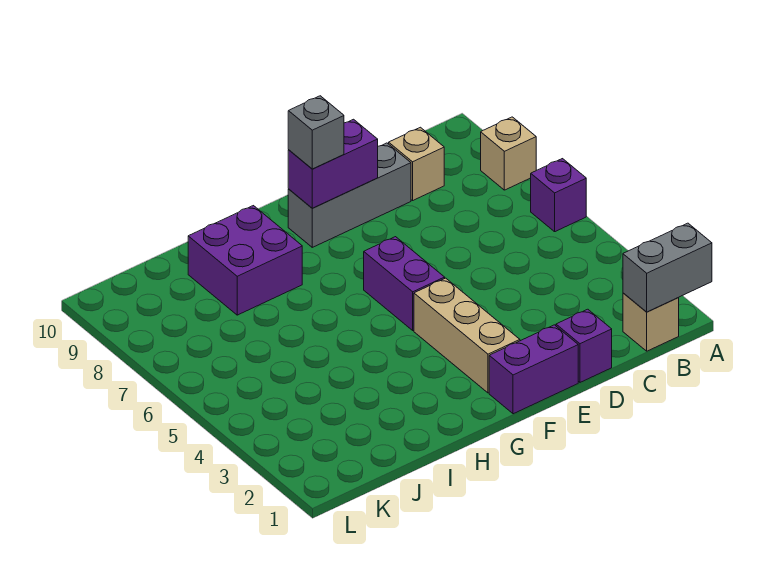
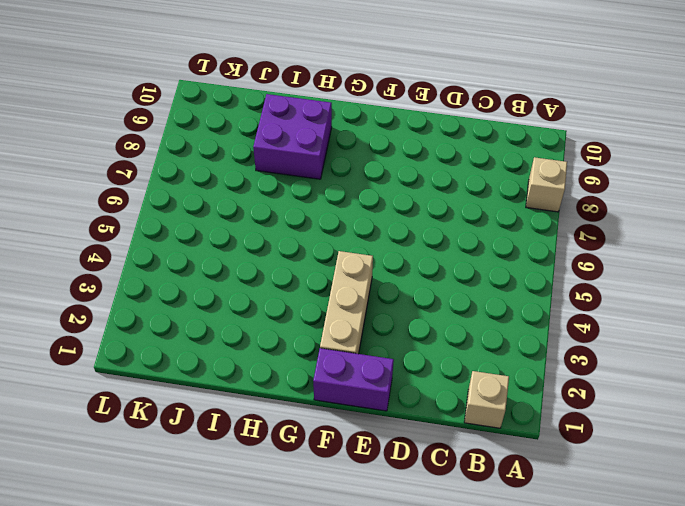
none -> purple brick A6 level 1
none -> tan brick C9 level 1
none -> purple brick D1 level 1

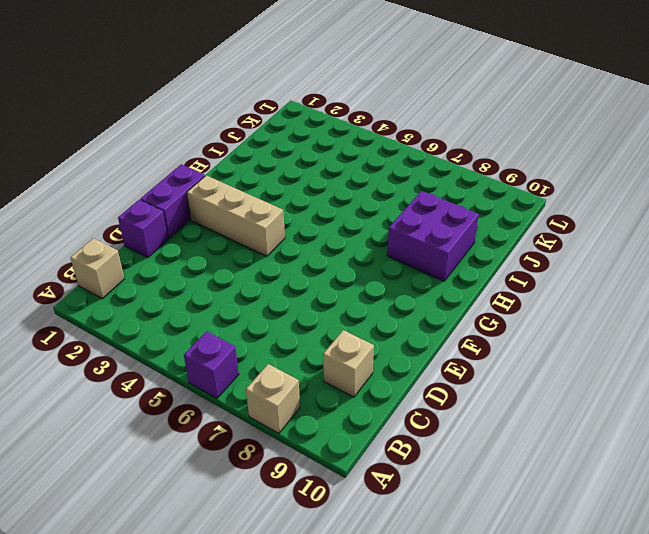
none -> grey brick D9:F9 level 1
none -> purple brick F5:F6 level 1
none -> grey brick A1:B1 level 2

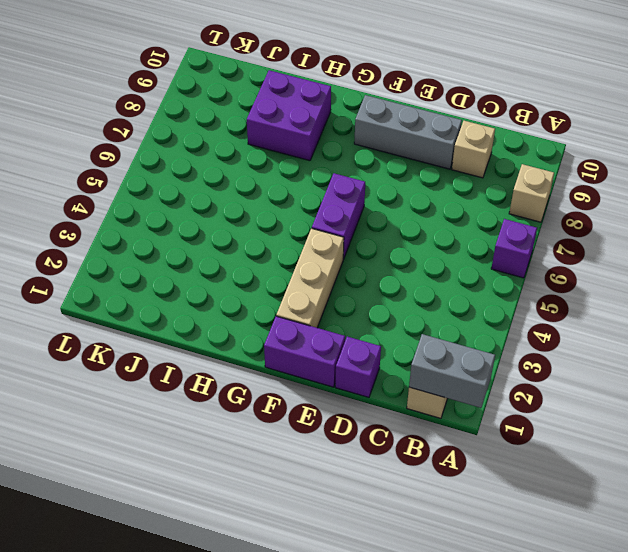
none -> purple brick E9:F9 level 2
none -> grey brick F9 level 3

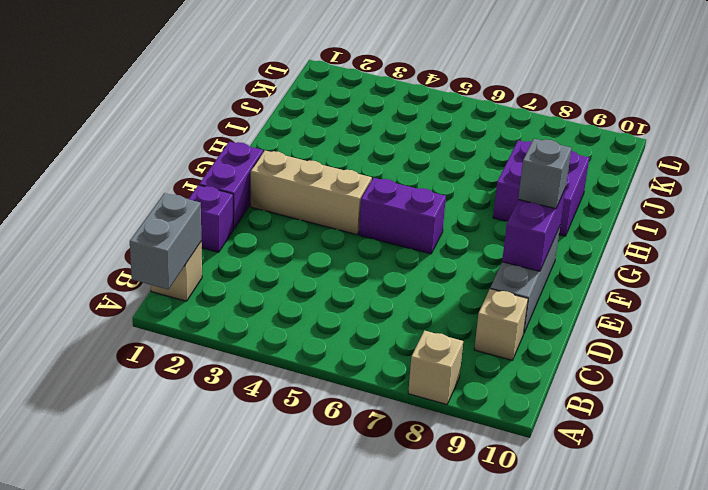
none -> purple brick A6 level 1

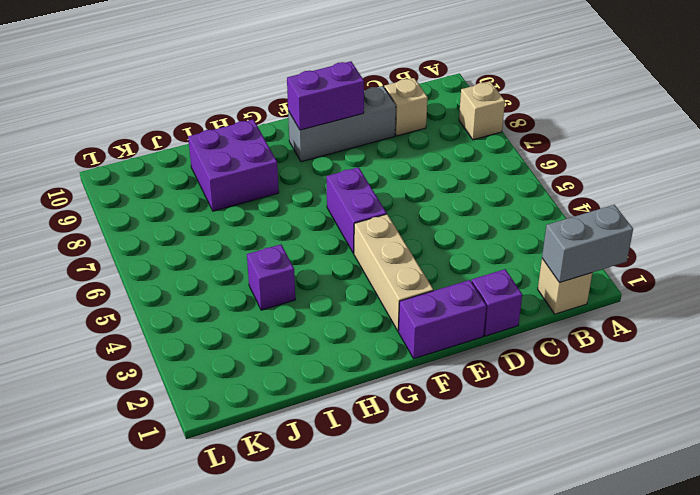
purple brick I4 level 1 -> purple brick A6 level 1
none -> grey brick F9 level 3

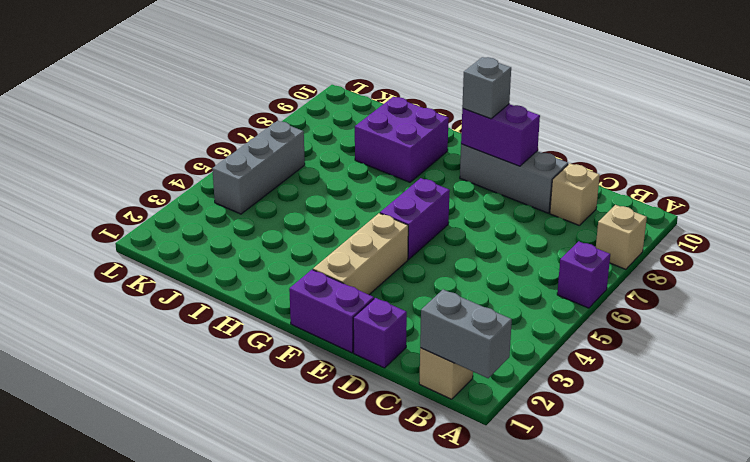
grey brick K4:K6 level 1 -> none

